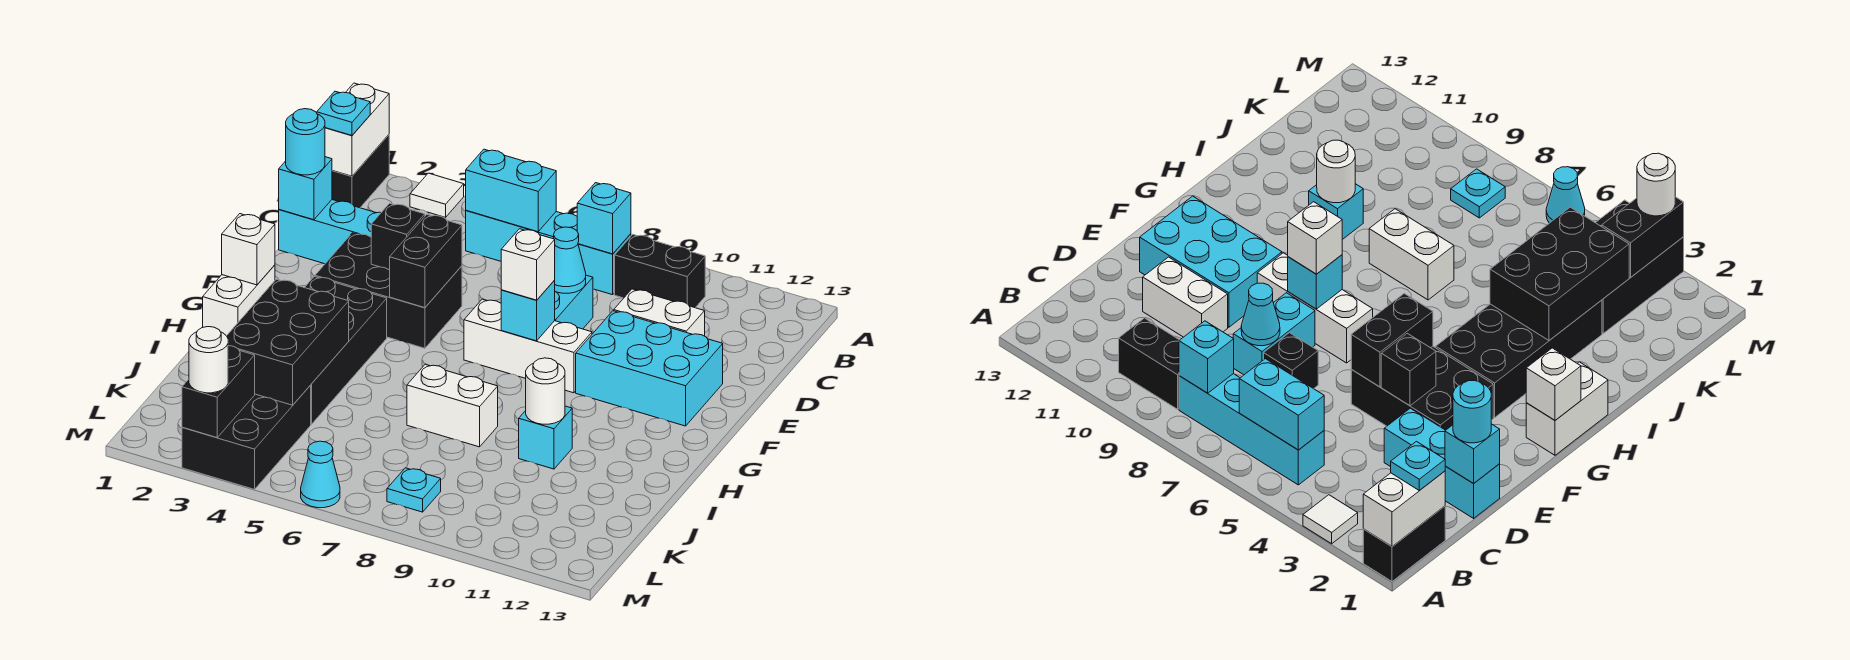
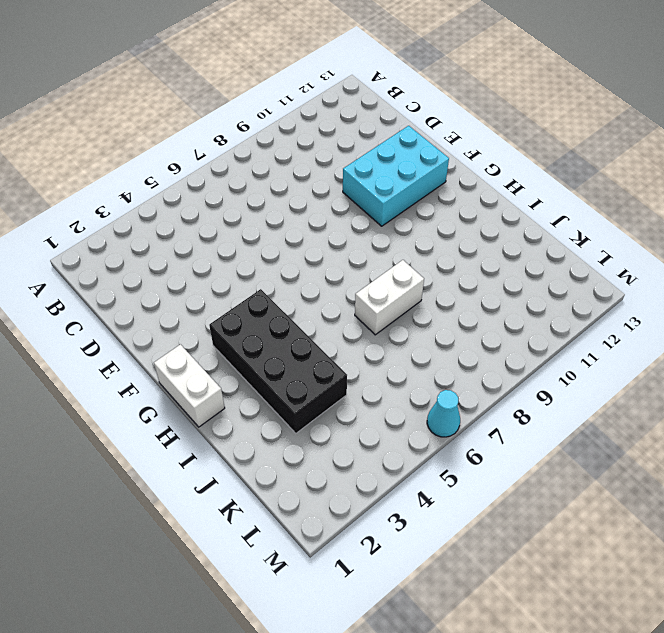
none -> black brick A1:B1 level 1
none -> white tile A3 level 1
none -> cyan brick B5:B8 level 1
none -> black brick B9:B10 level 1

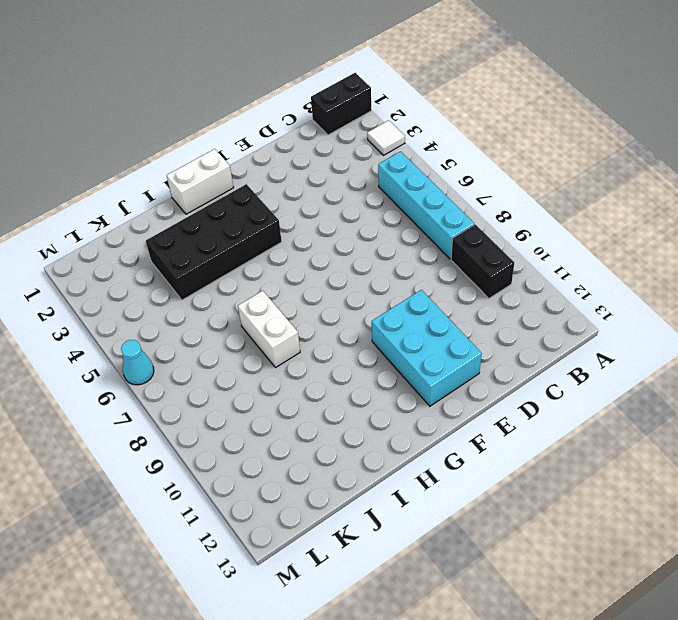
none -> cyan brick D1:D3 level 1
none -> black brick D7 level 1
none -> cyan brick D8:E8 level 1
none -> white brick D10:D11 level 1

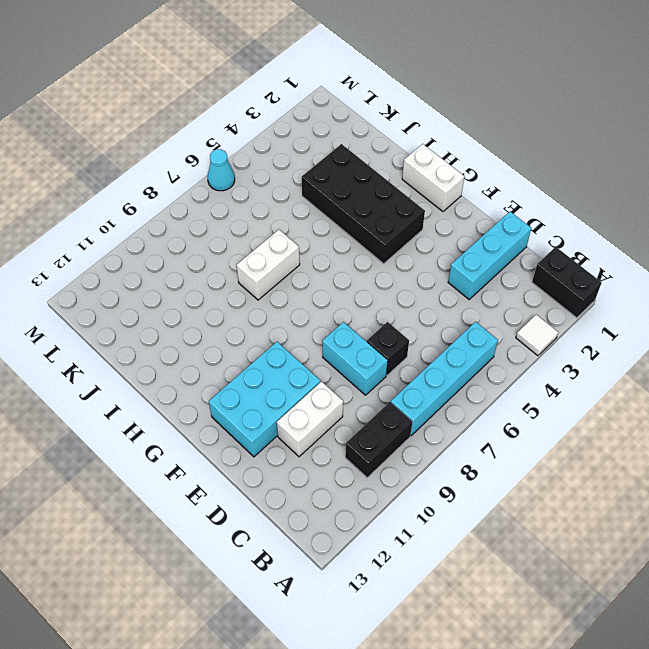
none -> black brick E3:F5 level 1
none -> white brick F7:F9 level 1
none -> cyan brick I10 level 1
none -> black brick K3:M4 level 1

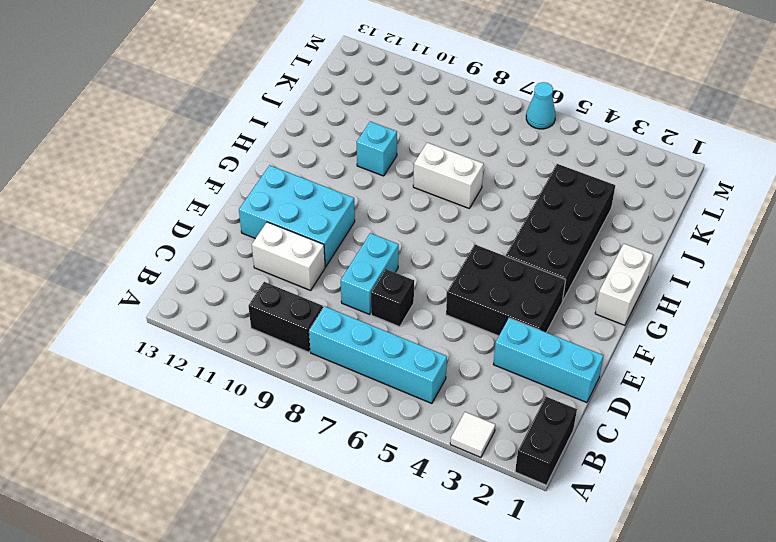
none -> white brick F7:F9 level 1
none -> black brick K3:M4 level 1
none -> cyan plate L8 level 1
none -> white brick A1:B1 level 2

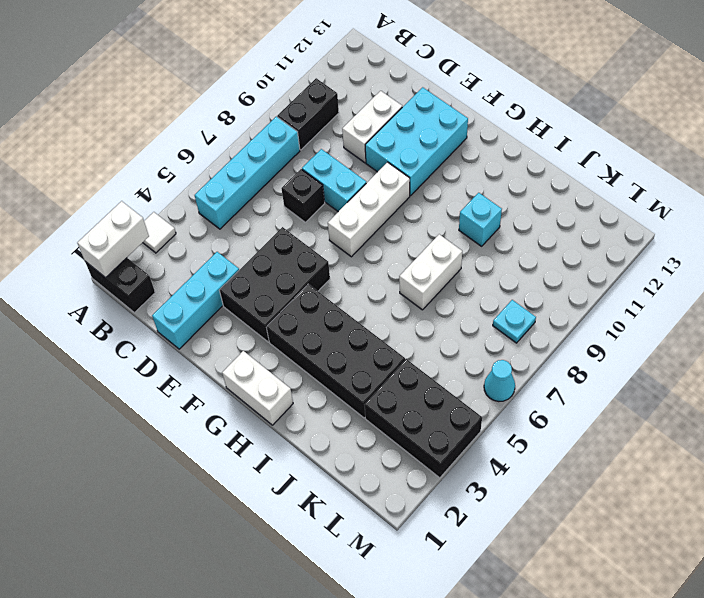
white brick A1:A2 level 2 -> white brick A1:B1 level 2
none -> cyan brick B5:B6 level 2
none -> cyan brick B8 level 2
none -> cyan brick D1 level 2
none -> cyan cone D8 level 2

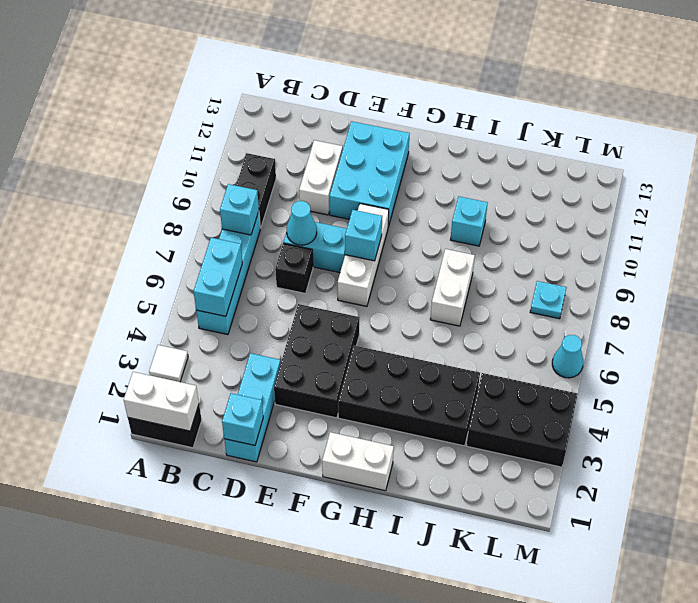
none -> black brick E4 level 2
none -> black brick E5:F5 level 2
none -> white brick G1 level 2
none -> black brick I3:K4 level 2

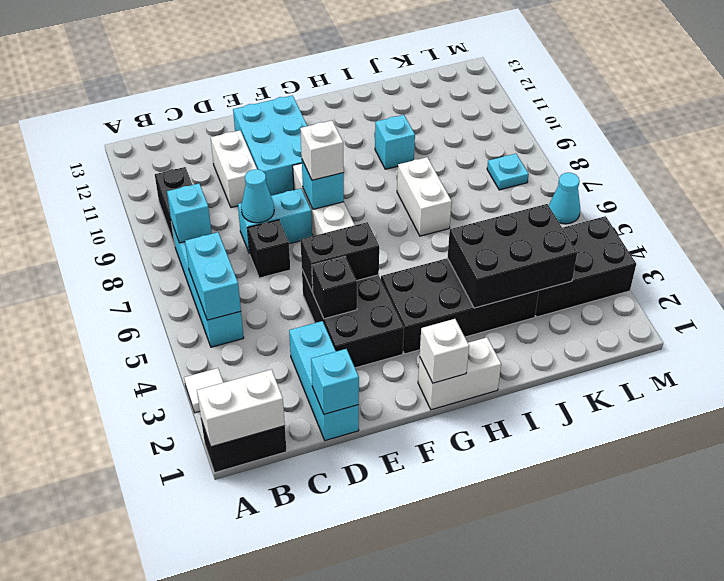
none -> white round brick I10 level 2
none -> black brick L3:M3 level 2
none -> cyan plate B1 level 3
none -> cyan round brick D1 level 3

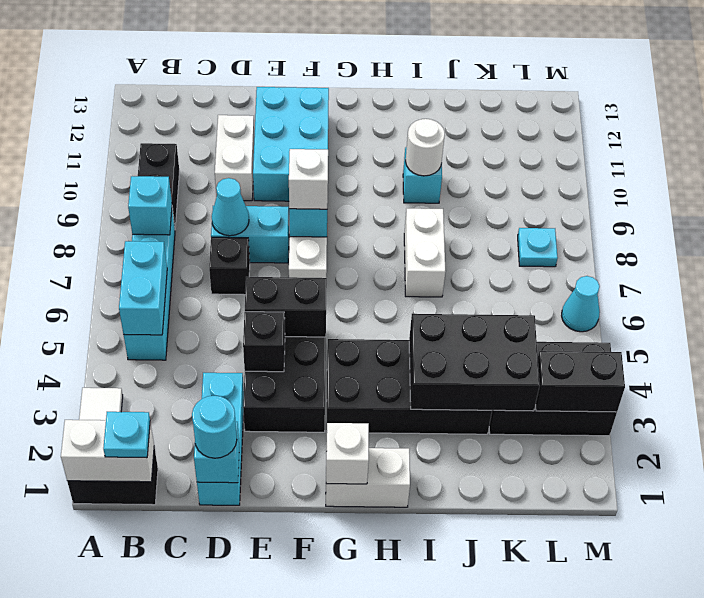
none -> white round brick M3 level 3

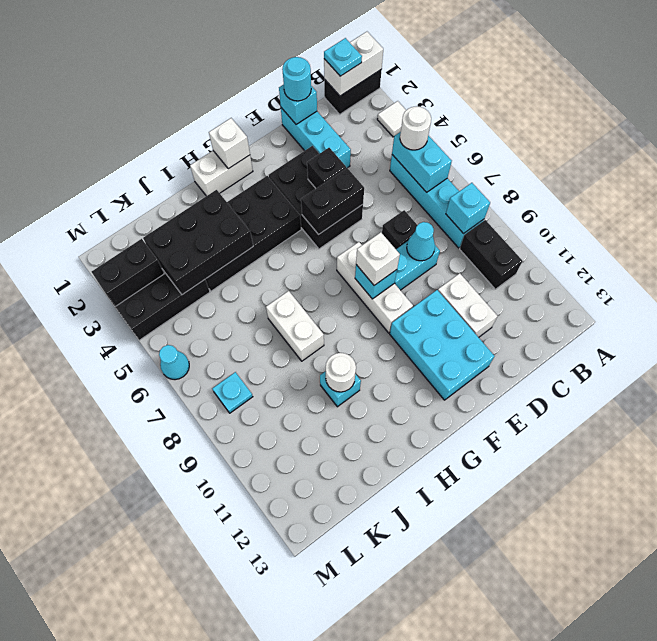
white round brick B5 level 3 -> white round brick M3 level 3

